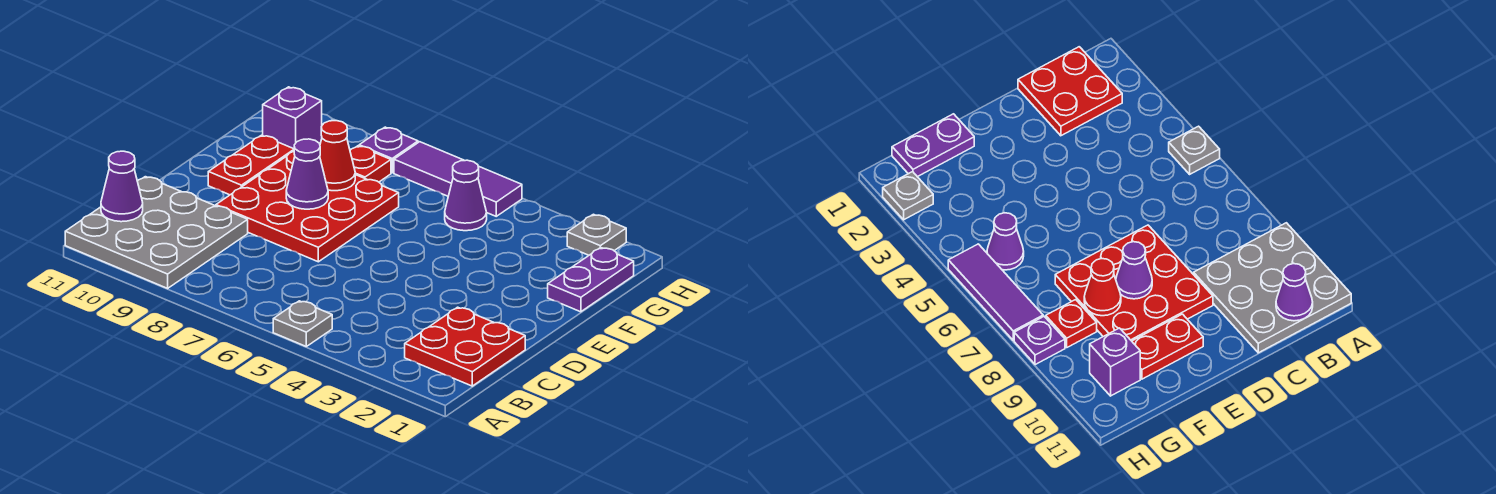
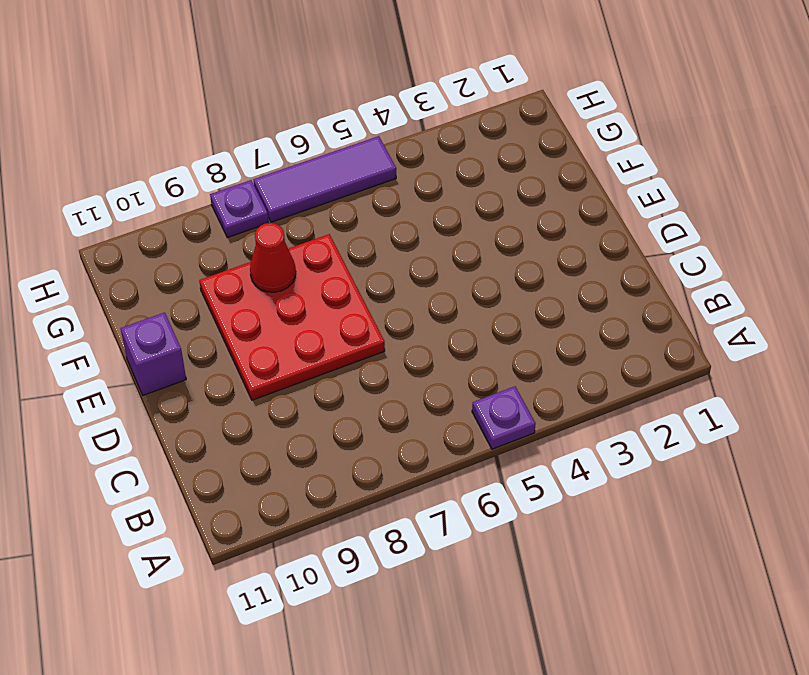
purple plate A5 level 1 -> grey plate A5 level 1
purple brick E11 level 1 -> purple brick G10 level 1
none -> grey plate A9:C11 level 1
none -> red plate B1:C2 level 1
none -> red plate E10:F10 level 1

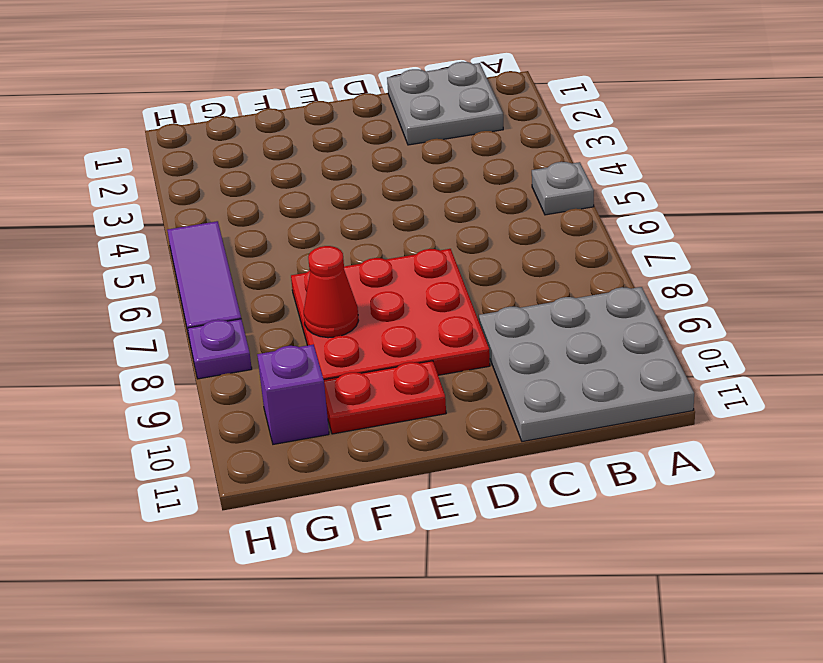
grey plate B1:C2 level 1 -> red plate B1:C2 level 1
none -> purple plate F1:G1 level 1
none -> purple cone G5 level 1
none -> red plate G8 level 1

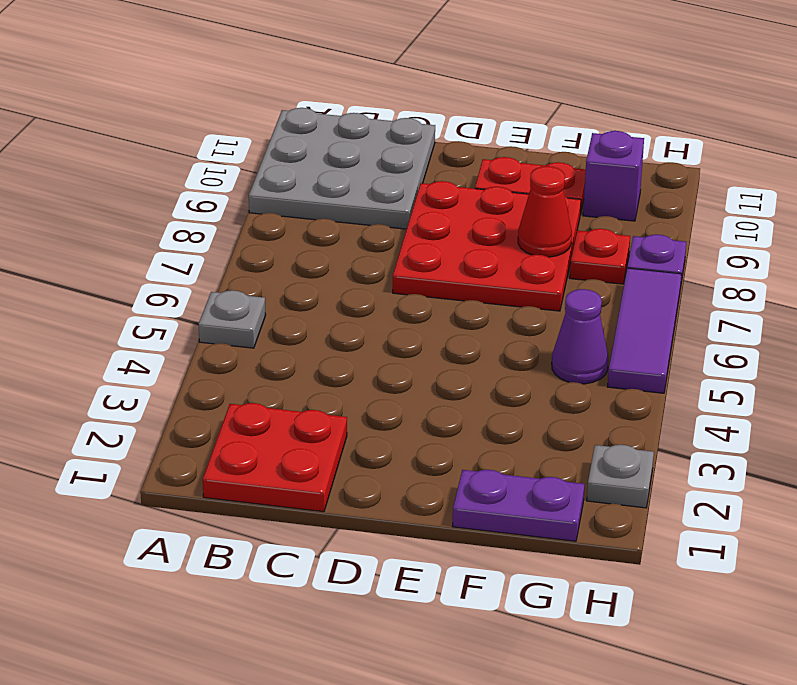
none -> purple cone B11 level 2
none -> purple cone E8 level 2

